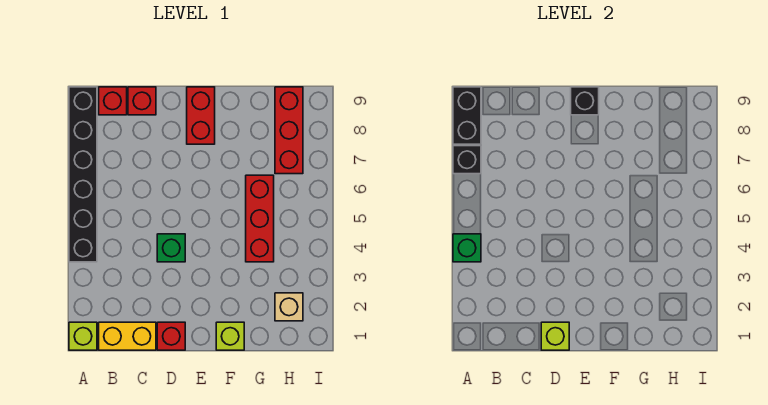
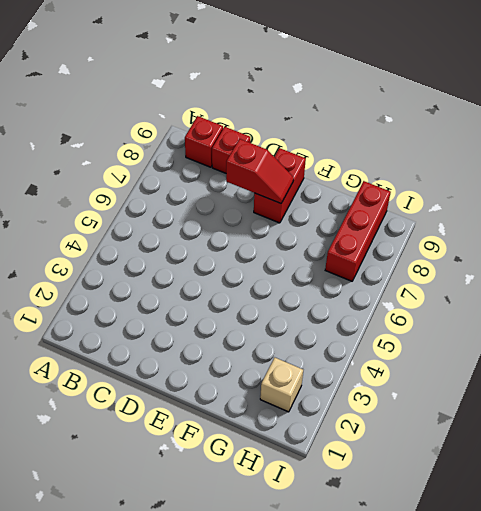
red slope D8:E8 level 2 top D -> none
none -> lime brick A1 level 1
none -> black brick A4:A9 level 1
none -> yellow brick B1:C1 level 1

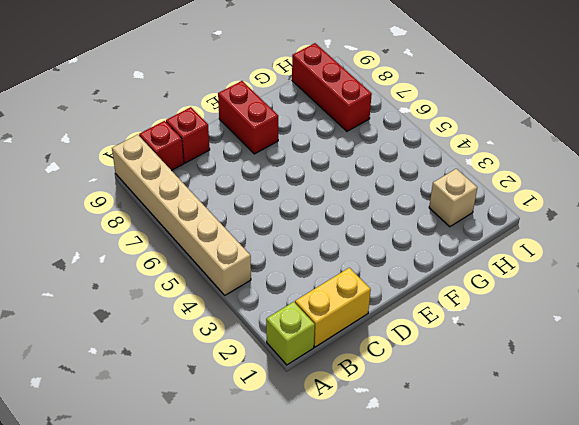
tan brick A4:A9 level 1 -> black brick A4:A9 level 1
none -> red brick D1 level 1
none -> green brick D4 level 1
none -> lime brick F1 level 1

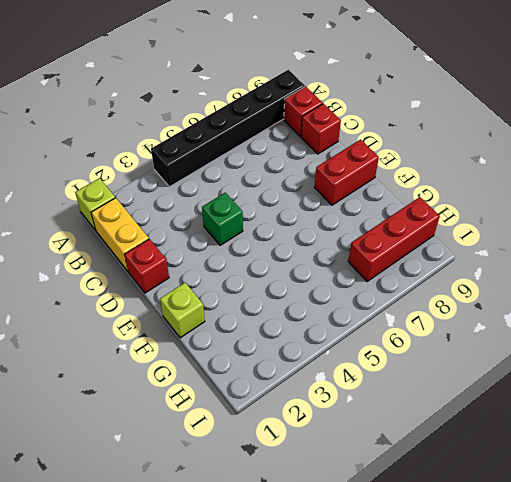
none -> red brick G4:G6 level 1
none -> tan brick H2 level 1
none -> green brick A4 level 2

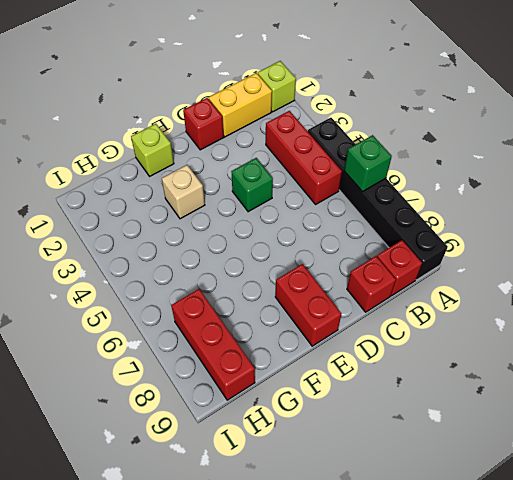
green brick A6 level 2 -> green brick A4 level 2
red brick B3:B5 level 1 -> red brick G4:G6 level 1
tan brick F3 level 1 -> tan brick H2 level 1
none -> black brick A7 level 2
none -> black brick A8:A9 level 2
none -> lime brick D1 level 2

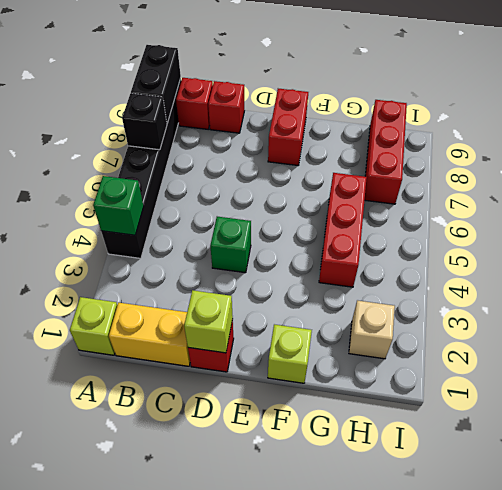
none -> black brick E9 level 2

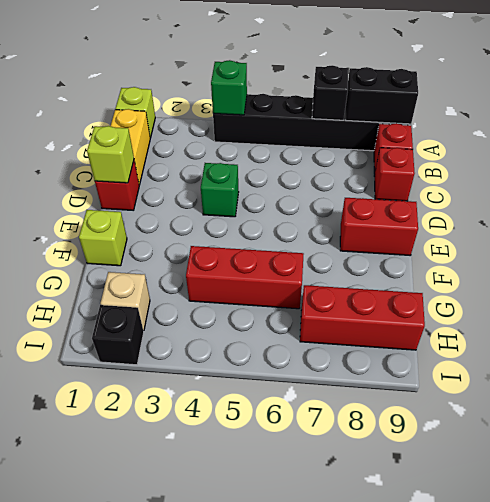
black brick I2 level 1 -> black brick E9 level 2

